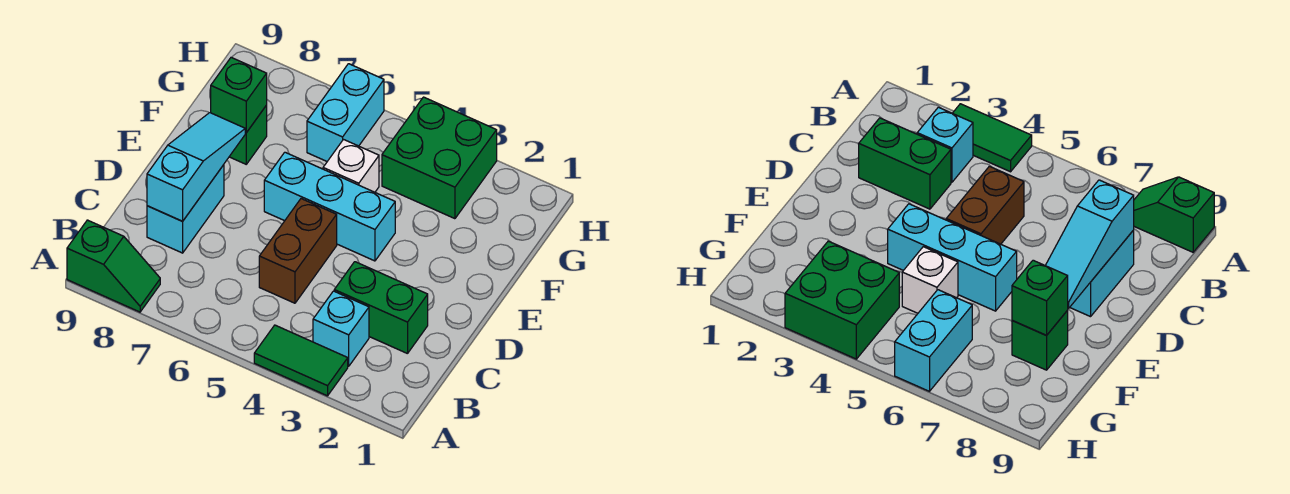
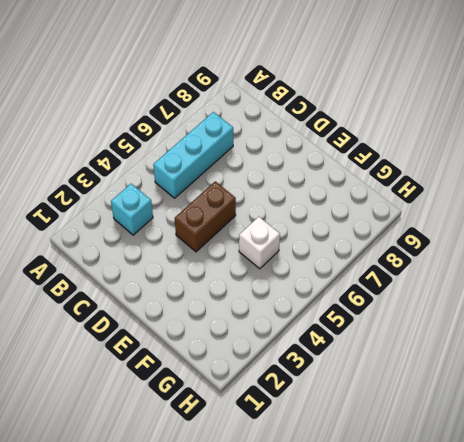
cyan brick B5:B7 level 1 -> cyan brick E4:E6 level 1
brown brick D4:D5 level 1 -> brown brick C5:D5 level 1
none -> green tile A3:A4 level 1
none -> green slope A8:A9 level 1 top 9
none -> green brick C2:C3 level 1

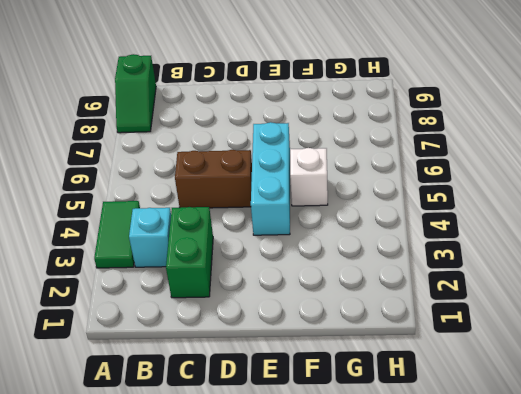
none -> cyan brick C8:D8 level 1
none -> green brick F8 level 1
none -> green brick G3:H4 level 1

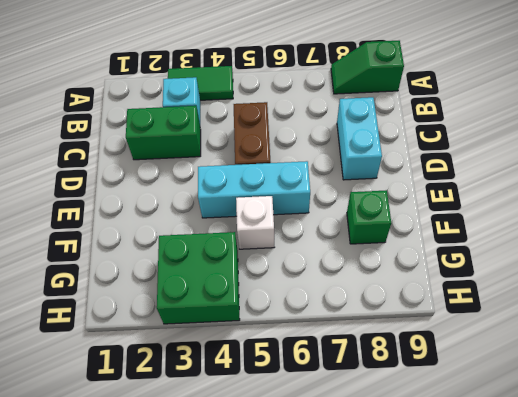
none -> cyan brick G6:H6 level 1
none -> cyan slope C8:E8 level 2 top C
none -> green brick F8 level 2

